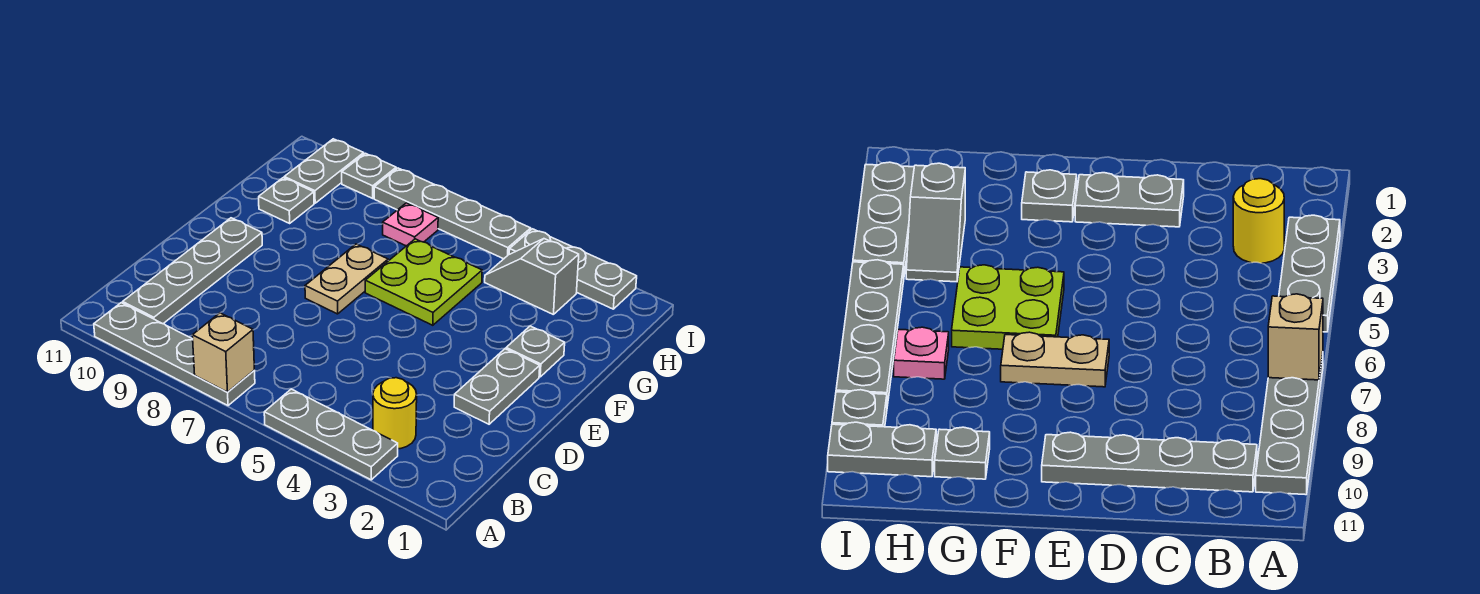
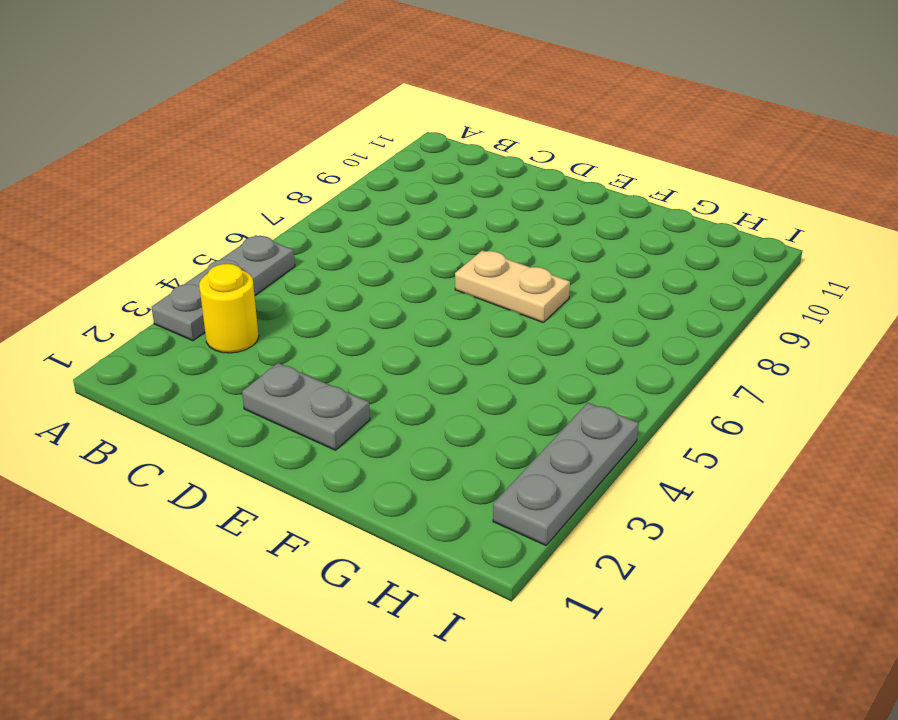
none -> grey plate A7:A10 level 1
none -> grey plate B10:E10 level 1
none -> grey plate F2 level 1

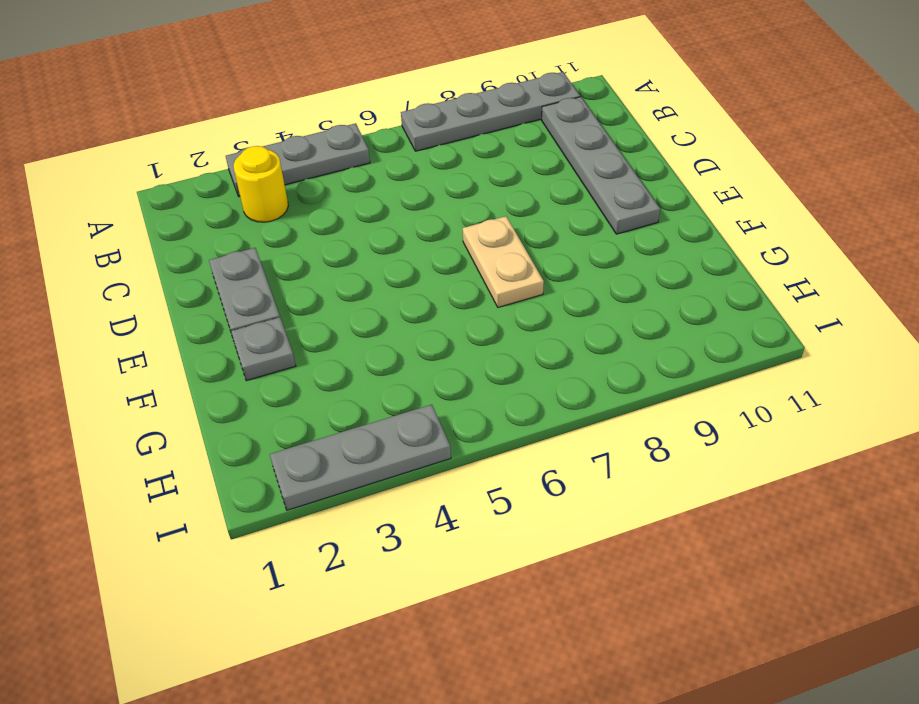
none -> lime plate F5:G6 level 1
none -> grey plate G10 level 1
none -> grey slope H3:H4 level 1 top 3

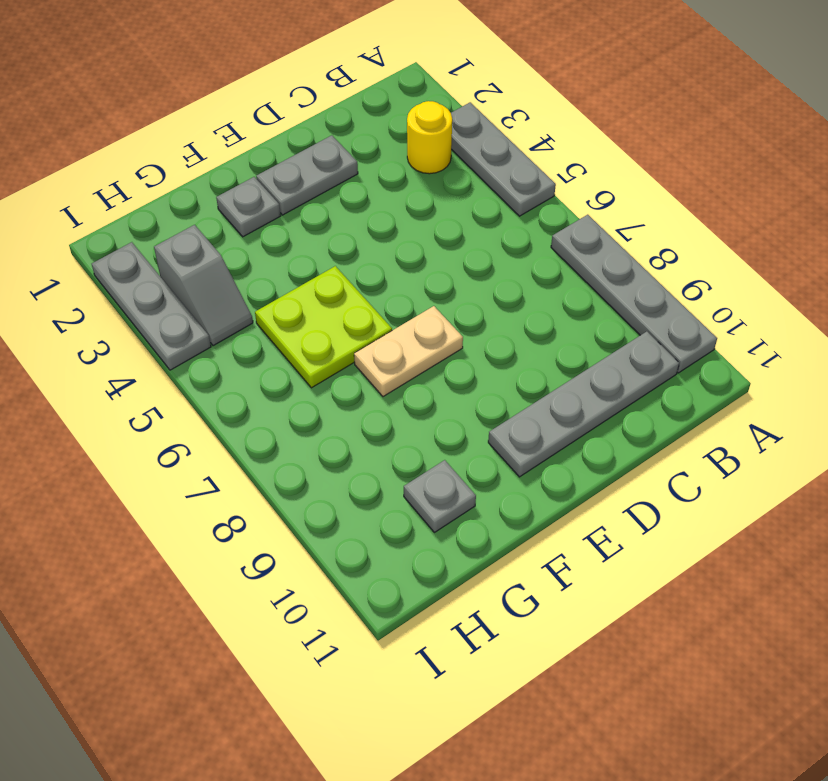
none -> pink plate H7 level 1
none -> grey plate H10:I10 level 1
none -> grey plate I5:I8 level 1

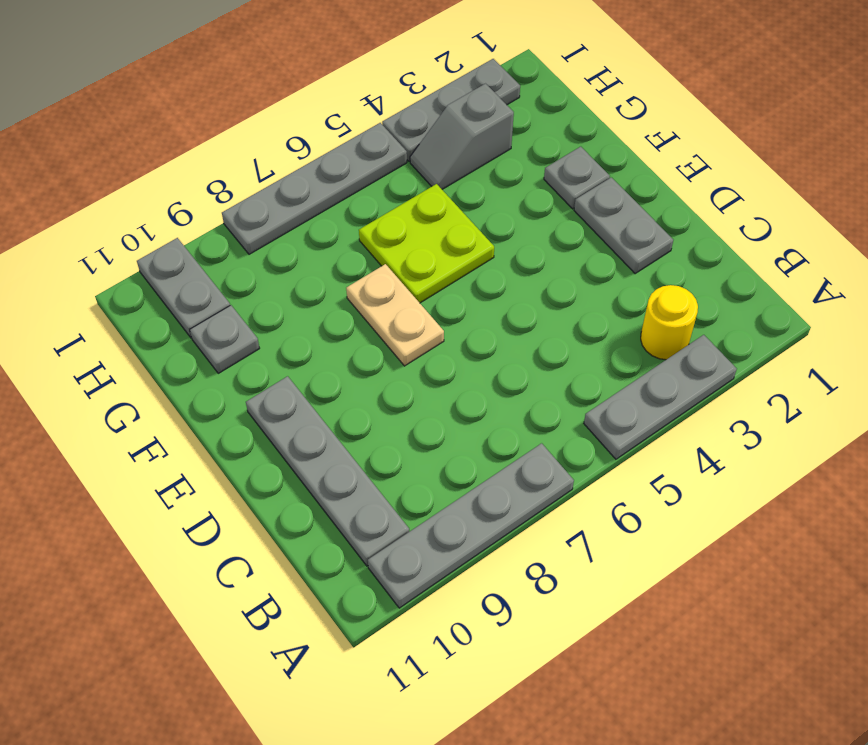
none -> pink plate H7 level 1
none -> grey plate I9 level 1
none -> tan brick A7 level 2

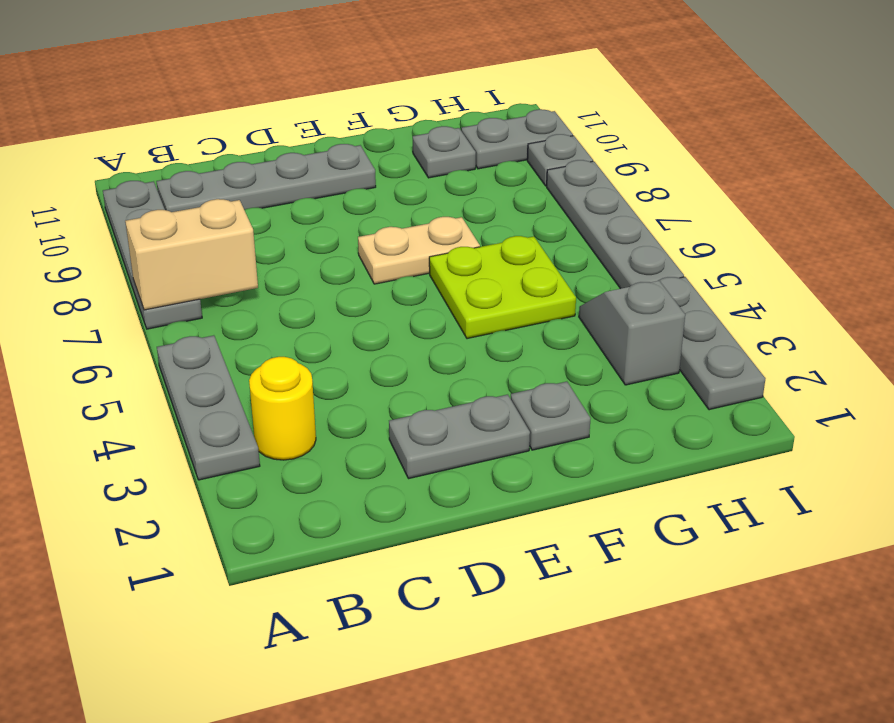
tan brick A7:B7 level 2 -> tan brick A7 level 2
none -> pink plate H7 level 1

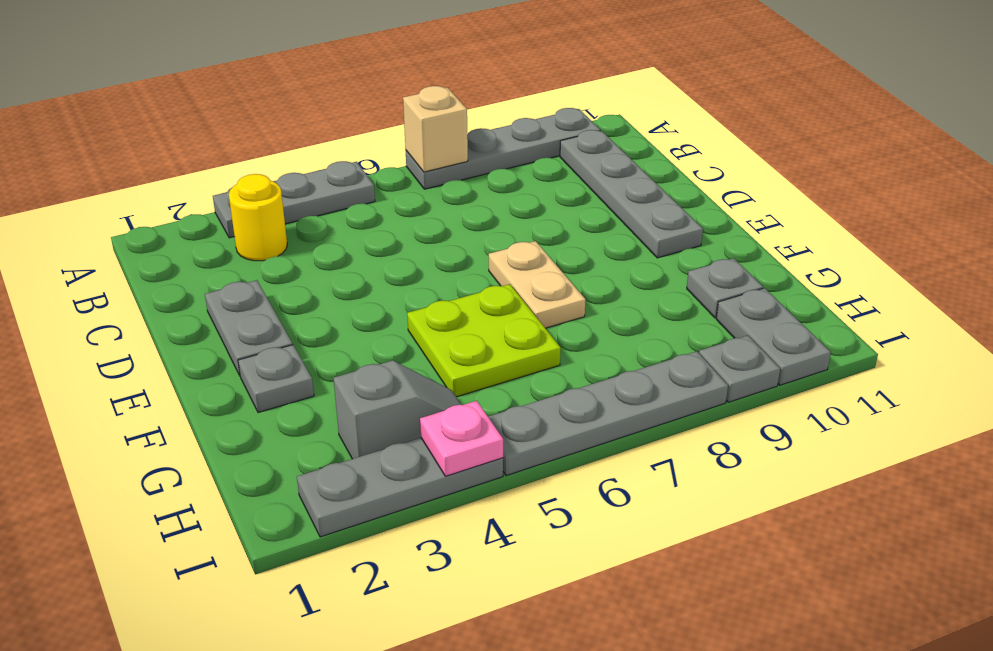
pink plate I4 level 2 -> pink plate H7 level 1

